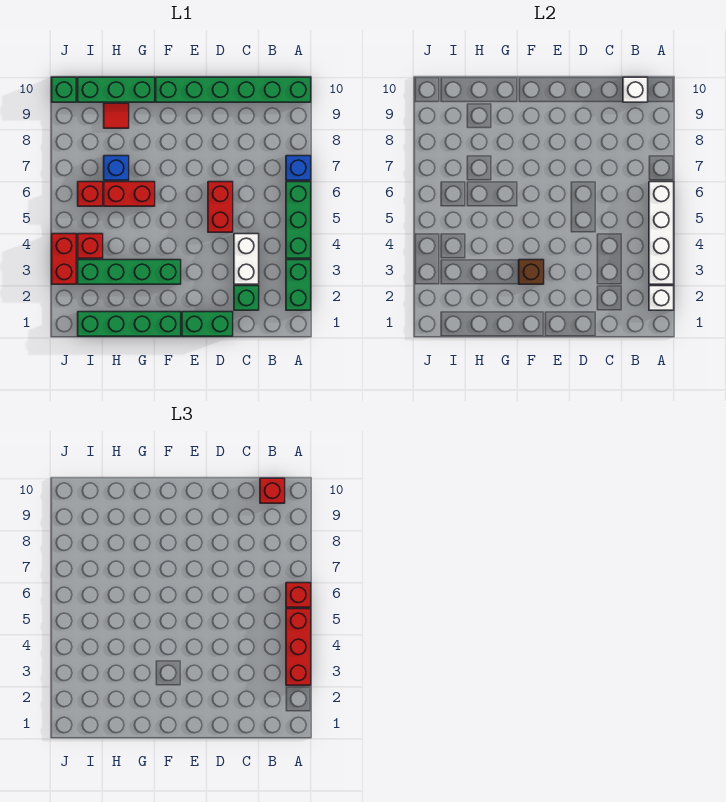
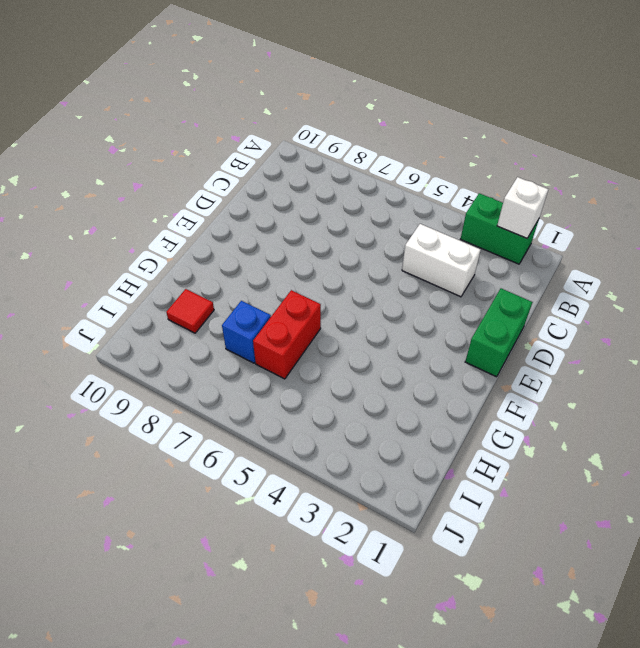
none -> green brick A4:A6 level 1
none -> blue brick A7 level 1
none -> green brick A10:F10 level 1

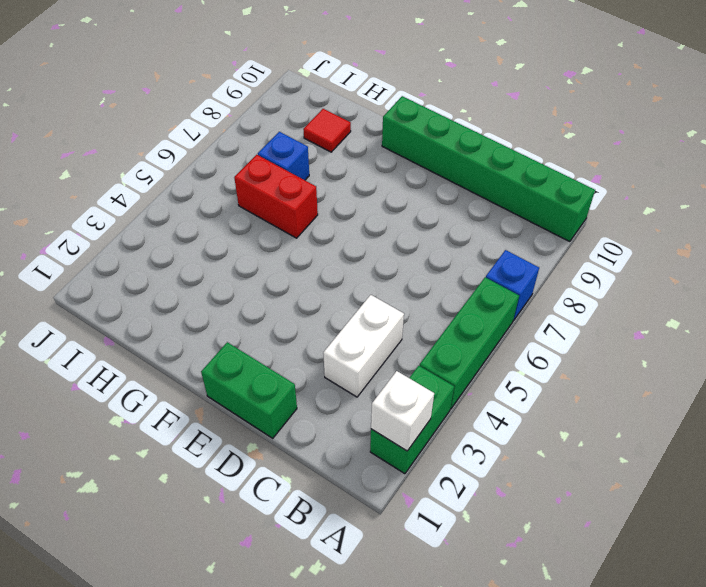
none -> green brick C2 level 1
none -> red brick D5:D6 level 1
none -> green brick F1:I1 level 1

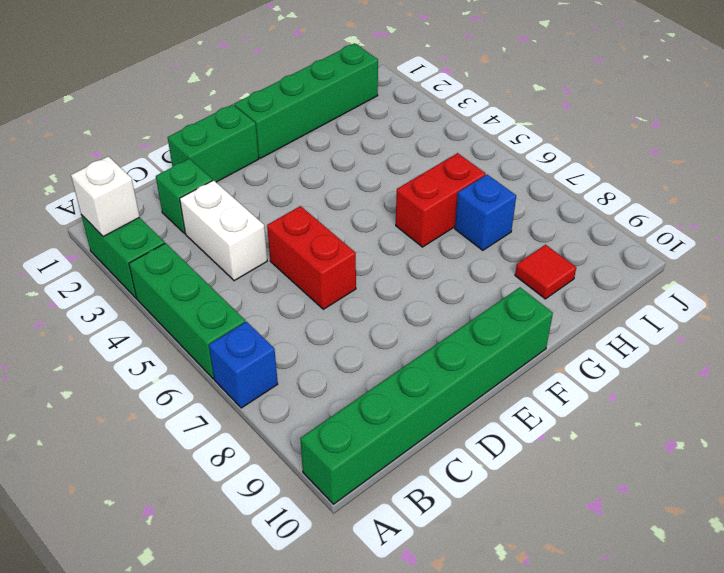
none -> green brick F3:I3 level 1
none -> green brick G10:I10 level 1
none -> red brick I4 level 1

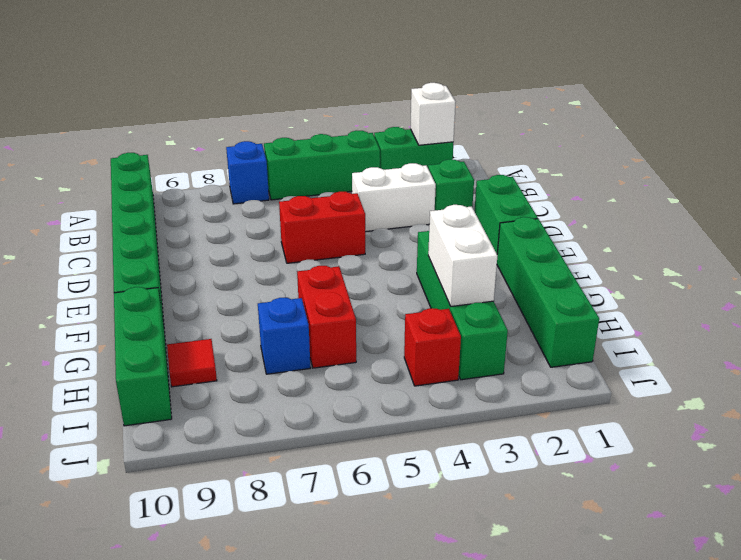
white brick G3:H3 level 2 -> none
none -> red brick I6 level 1
none -> red brick J3:J4 level 1
none -> green brick J10 level 1

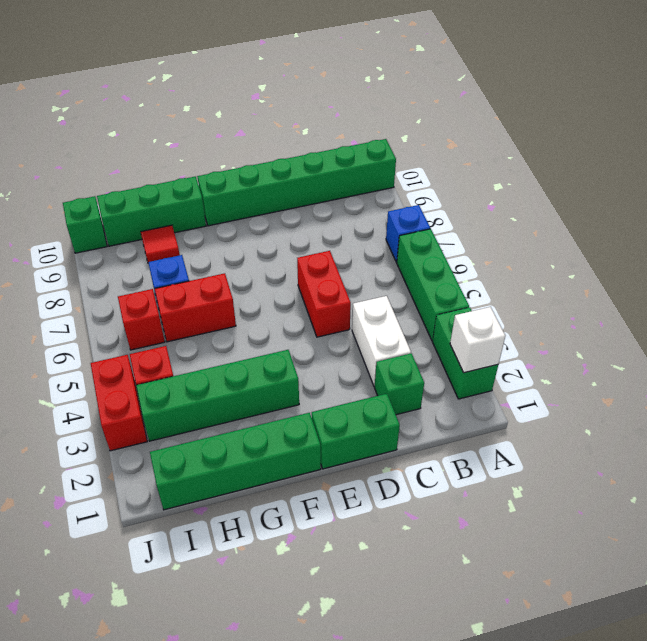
none -> white brick A3:A6 level 2
none -> white brick B10 level 2
none -> brown brick F3 level 2

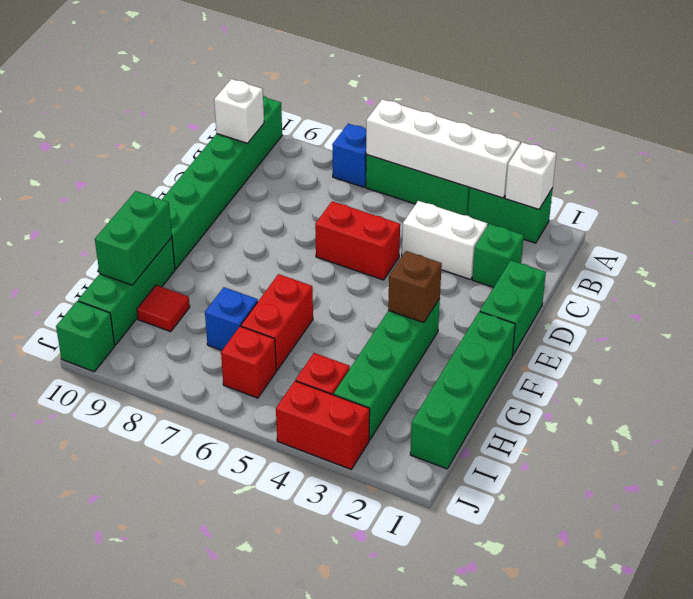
green brick G10:H10 level 2 -> none
none -> red brick A3:A5 level 3
none -> red brick A6 level 3
none -> red brick B10 level 3

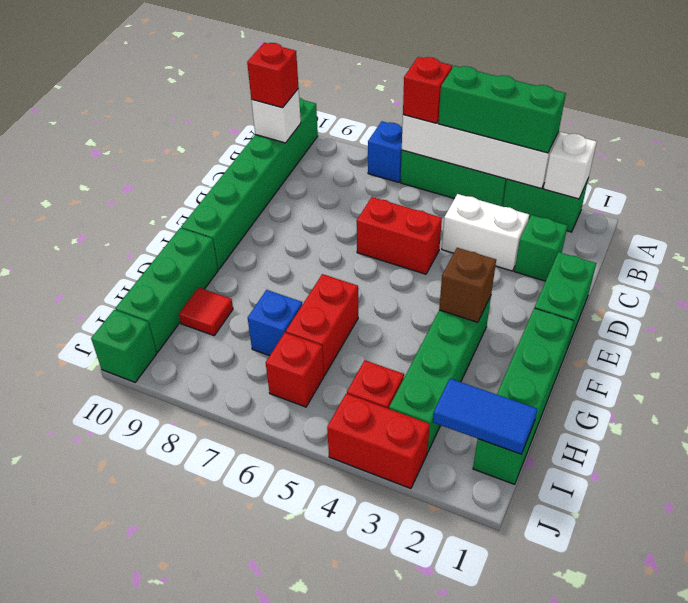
green brick A3:A5 level 3 -> red brick A3:A5 level 3
blue tile I1:I2 level 2 -> none

